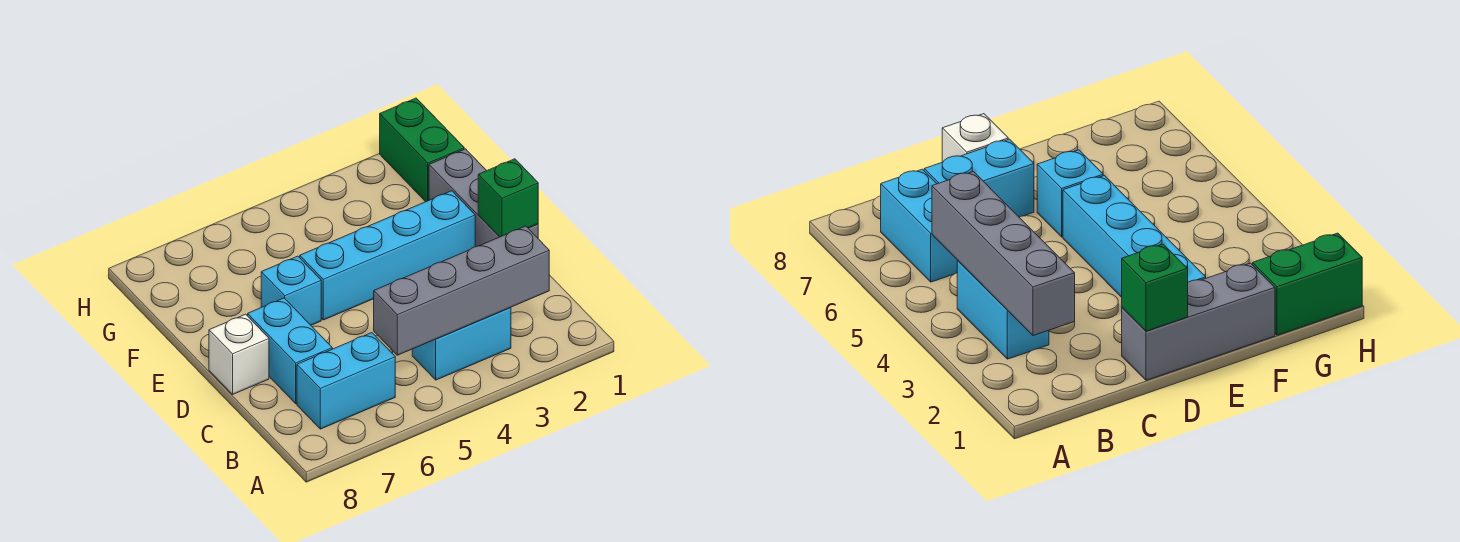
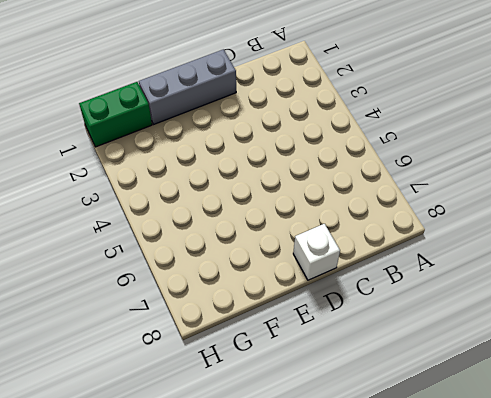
none -> cyan brick B3:B4 level 1
none -> cyan brick B6:B7 level 1

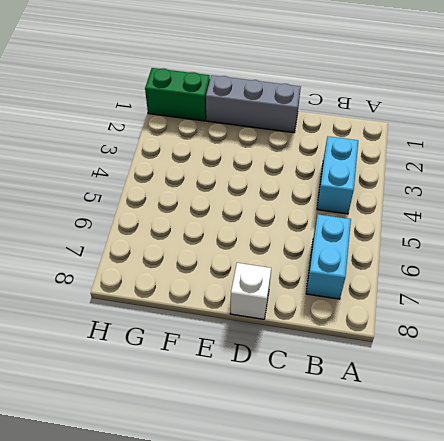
none -> cyan brick C7:D7 level 1
none -> cyan brick E2:E5 level 1

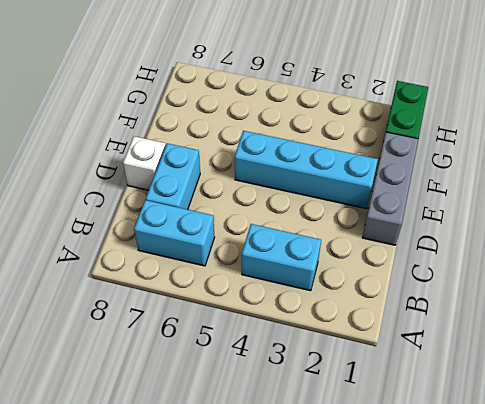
none -> cyan brick E6 level 1
none -> grey brick B2:B5 level 2

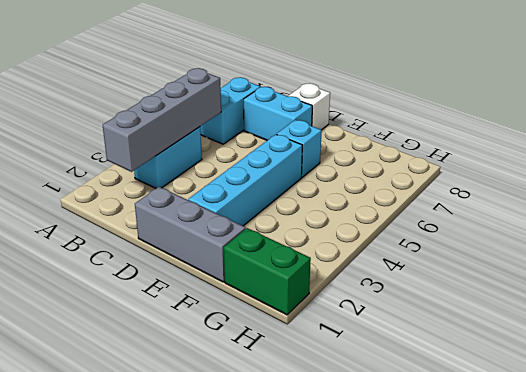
none -> green brick D1 level 2

